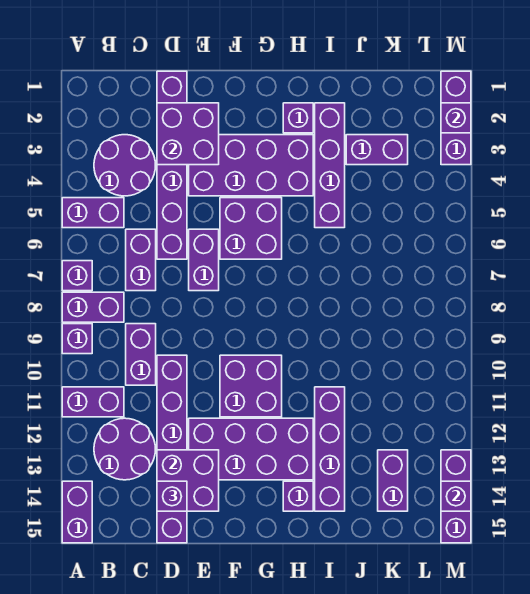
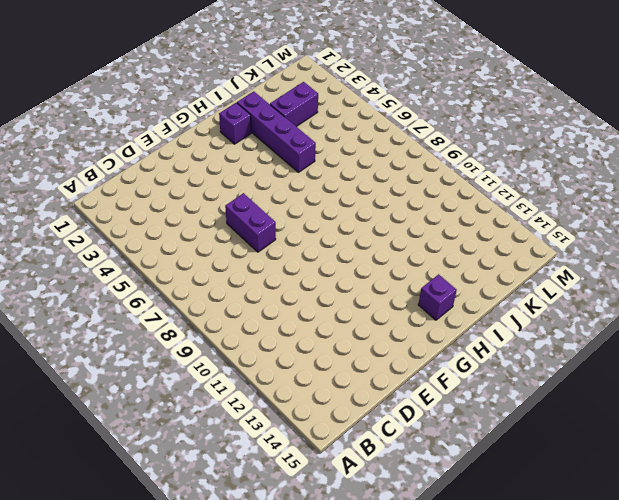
none -> purple brick A5:B5 level 1
none -> purple brick A7 level 1
none -> purple brick A8:B8 level 1
none -> purple brick A9 level 1

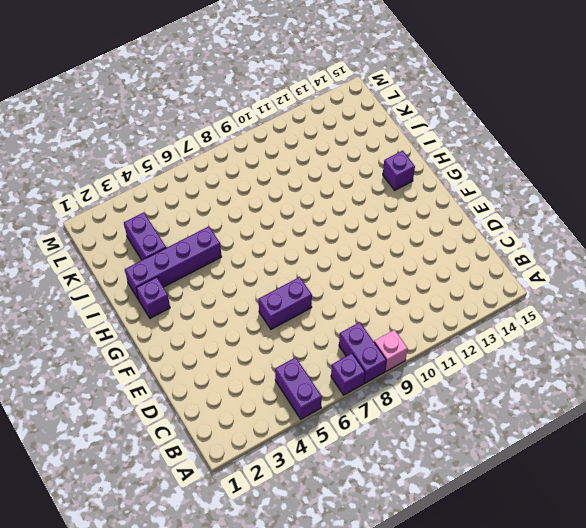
pink brick A9 level 1 -> purple brick A9 level 1
none -> purple brick A11:B11 level 1
none -> purple brick A14:A15 level 1
none -> purple round brick B3:C4 level 1
none -> purple round brick B12:C13 level 1

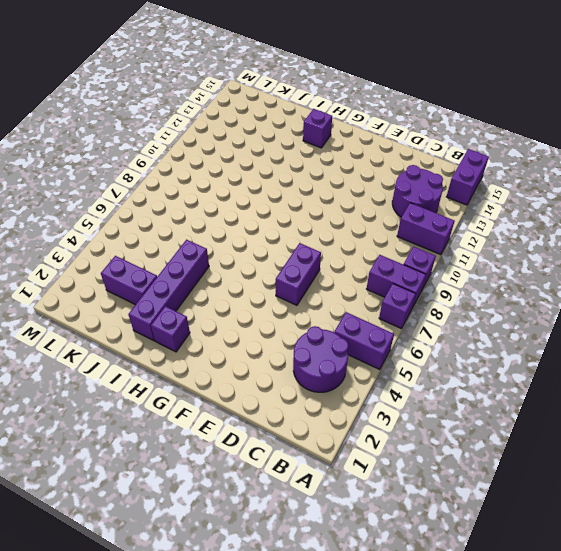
none -> purple brick C6:C7 level 1
none -> purple brick C9:C10 level 1
none -> purple brick D1:D6 level 1
none -> purple brick D10:D15 level 1

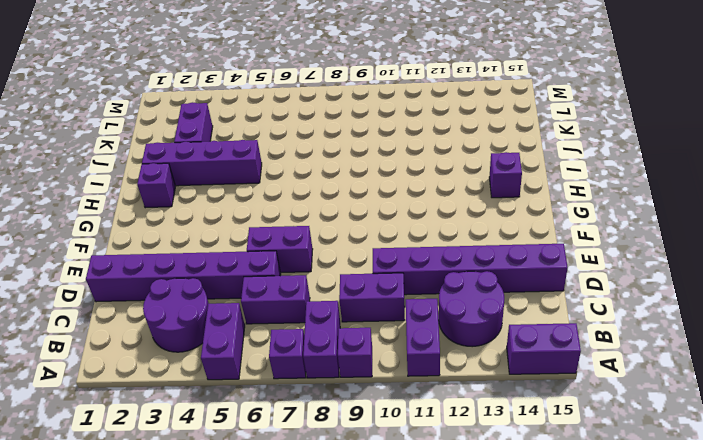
none -> purple brick E3:H4 level 1
none -> purple brick E12:H13 level 1
none -> purple brick F5:G6 level 1
none -> purple brick F10:G11 level 1

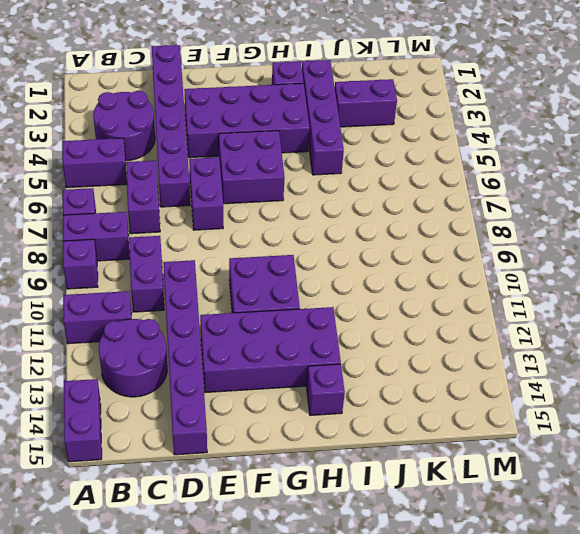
none -> purple brick I11:I14 level 1
none -> purple brick K13:K14 level 1
none -> purple brick M1:M3 level 1
none -> purple brick M13:M15 level 1

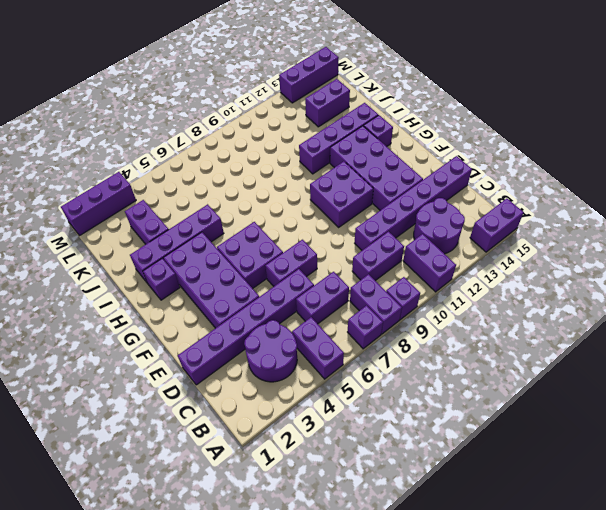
none -> purple brick D2:E3 level 2
none -> purple brick D13:E14 level 2
none -> purple brick M2 level 2
none -> purple brick M14 level 2

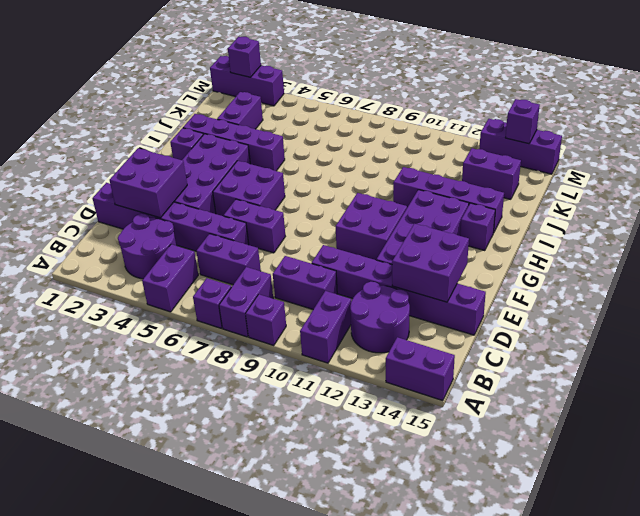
none -> purple brick D14 level 3

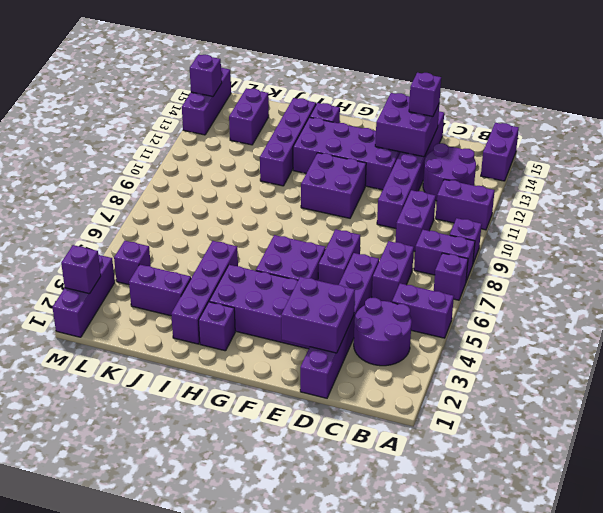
purple brick L4 level 1 -> none

